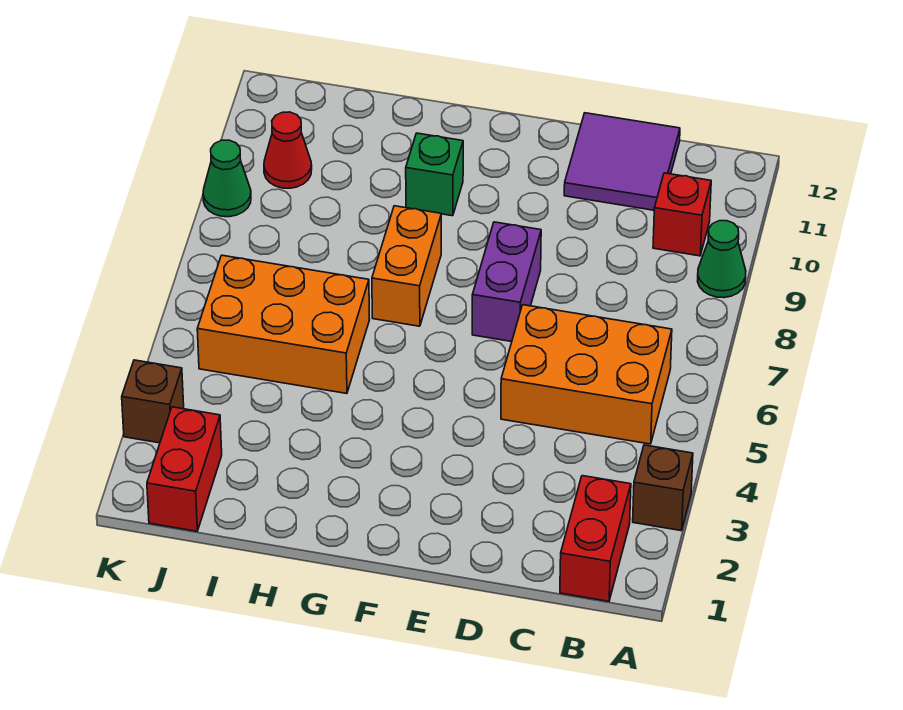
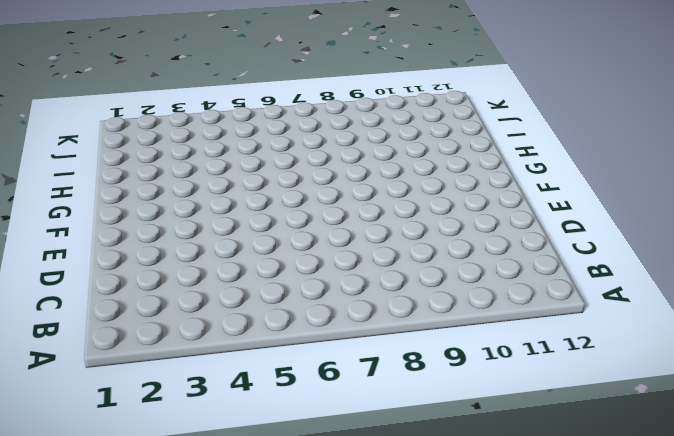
none -> brown brick A3 level 1
none -> green cone A9 level 1
none -> red brick B1:B2 level 1

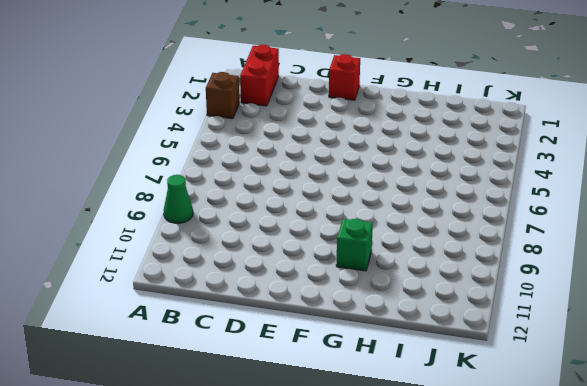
red brick E1 level 1 -> red brick B10 level 1
none -> orange brick B5:D6 level 1
none -> purple tile C11:D12 level 1
none -> purple brick E7:E8 level 1

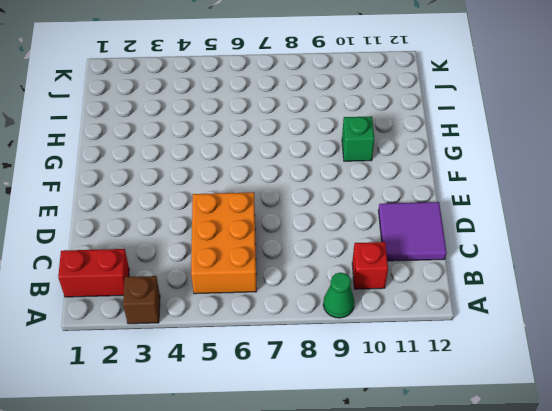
none -> purple brick E7:E8 level 1
none -> orange brick G7:G8 level 1
none -> orange brick H5:J6 level 1

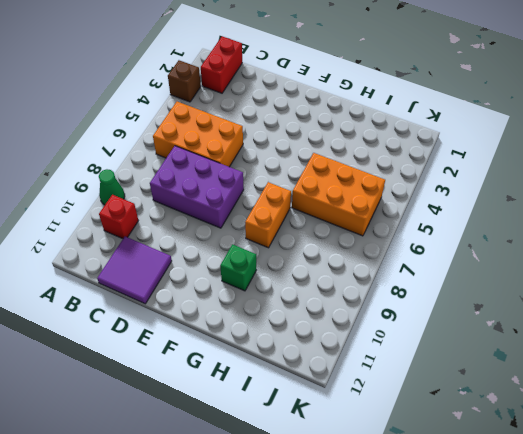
purple brick C7:E8 level 1 -> purple brick E7:E8 level 1
none -> red brick J1:J2 level 1
none -> red cone J10 level 1
none -> brown brick K3 level 1

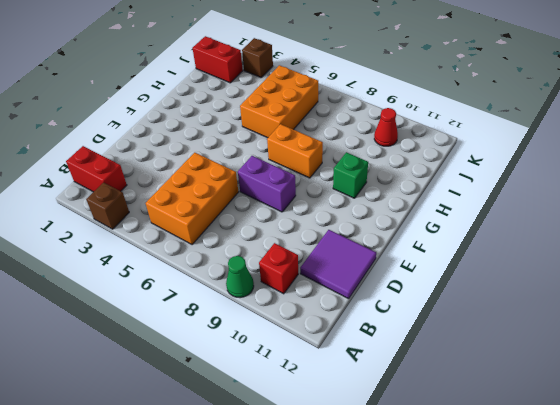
none -> green cone K9 level 1

